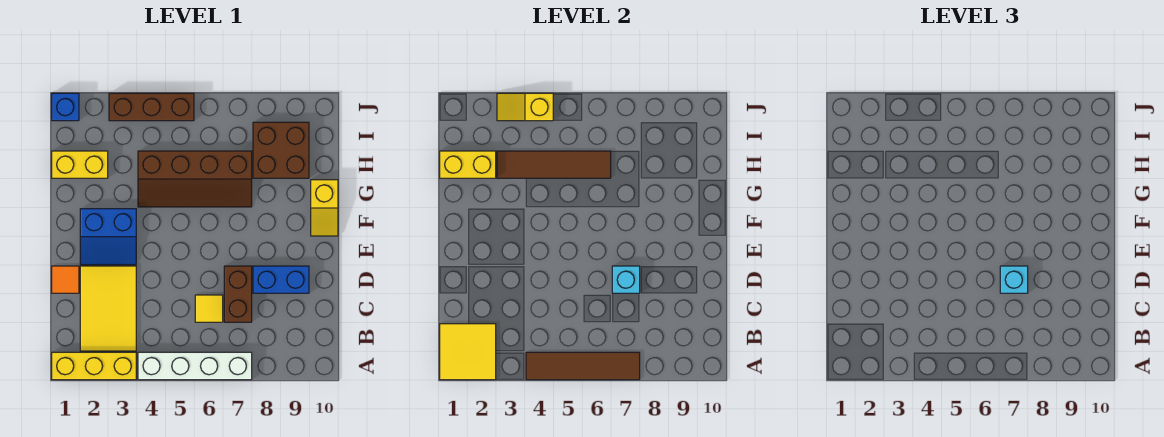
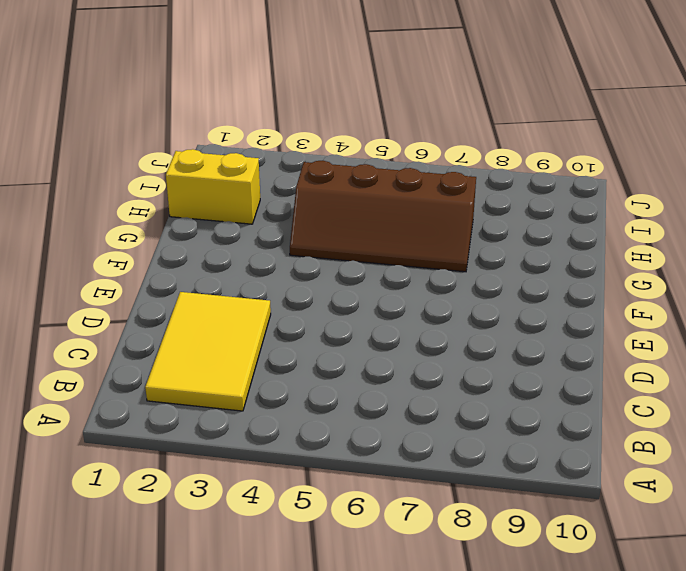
none -> yellow brick A1:A3 level 1
none -> white brick A4:A7 level 1
none -> yellow tile C6 level 1

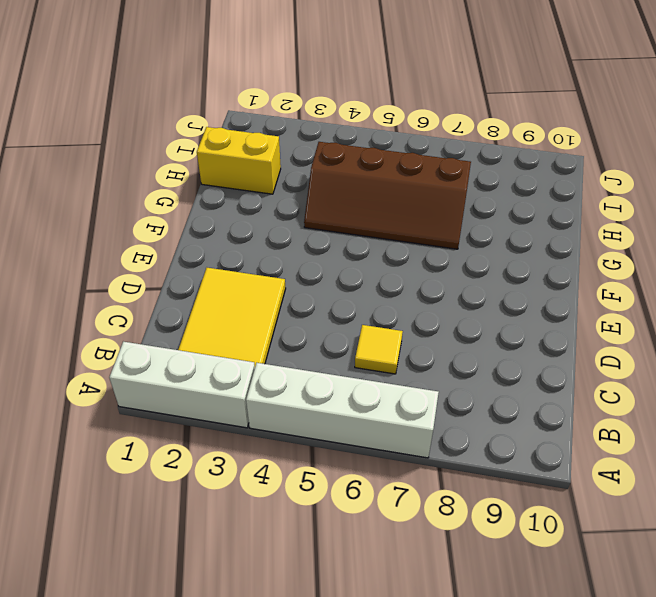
white brick A1:A3 level 1 -> yellow brick A1:A3 level 1
none -> brown brick C7:D7 level 1
none -> orange tile D1 level 1
none -> blue brick D8:D9 level 1

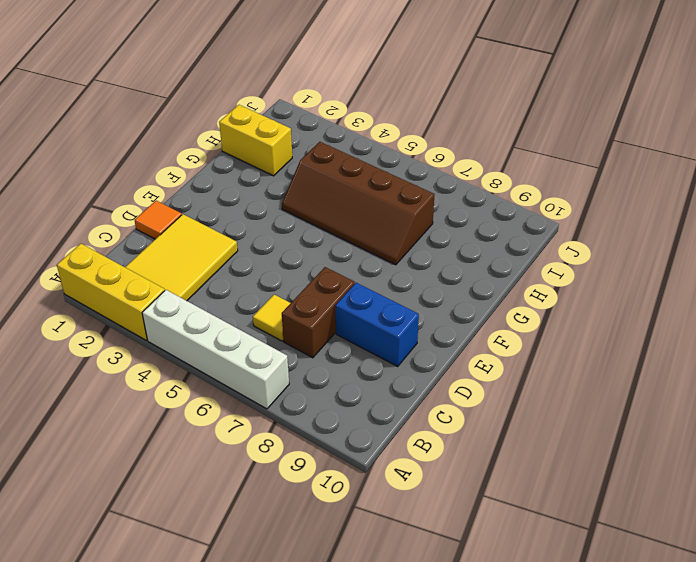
none -> blue slope E2:F3 level 1 top F
none -> yellow slope F10:G10 level 1 top G
none -> brown brick H8:I9 level 1

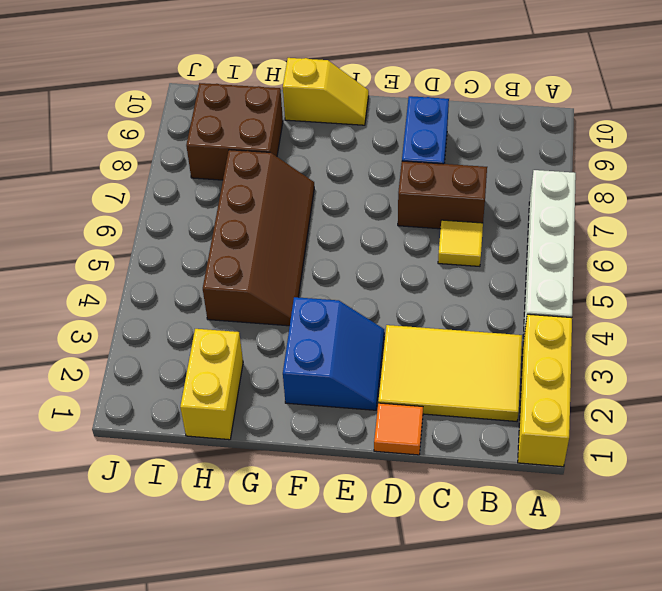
none -> blue brick J1 level 1
none -> brown brick J3:J5 level 1
none -> yellow tile A1:B2 level 2

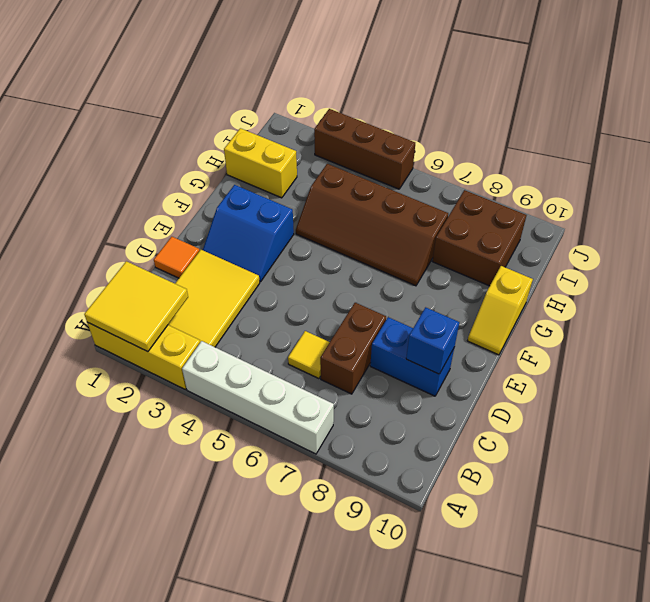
blue brick D9 level 2 -> blue brick J1 level 1
none -> brown tile A4:A7 level 2
none -> cyan brick D7 level 2
none -> yellow brick H1:H2 level 2

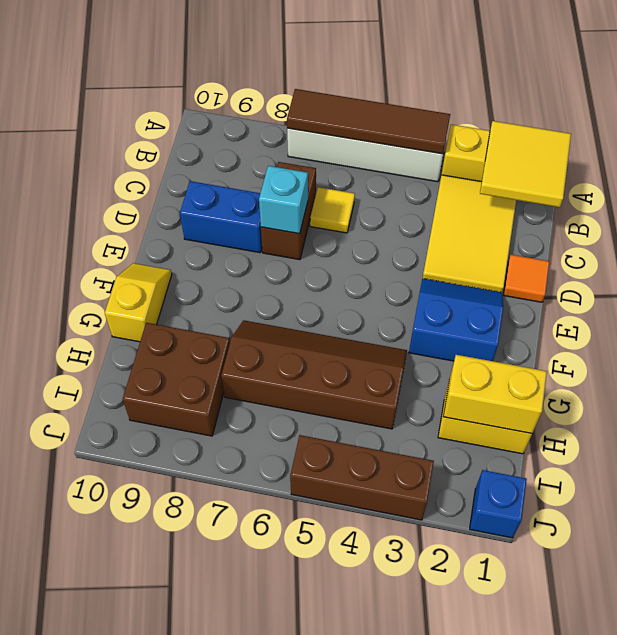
none -> brown tile H3:H6 level 2
none -> yellow slope J3:J4 level 2 top 4
none -> cyan brick D7 level 3

